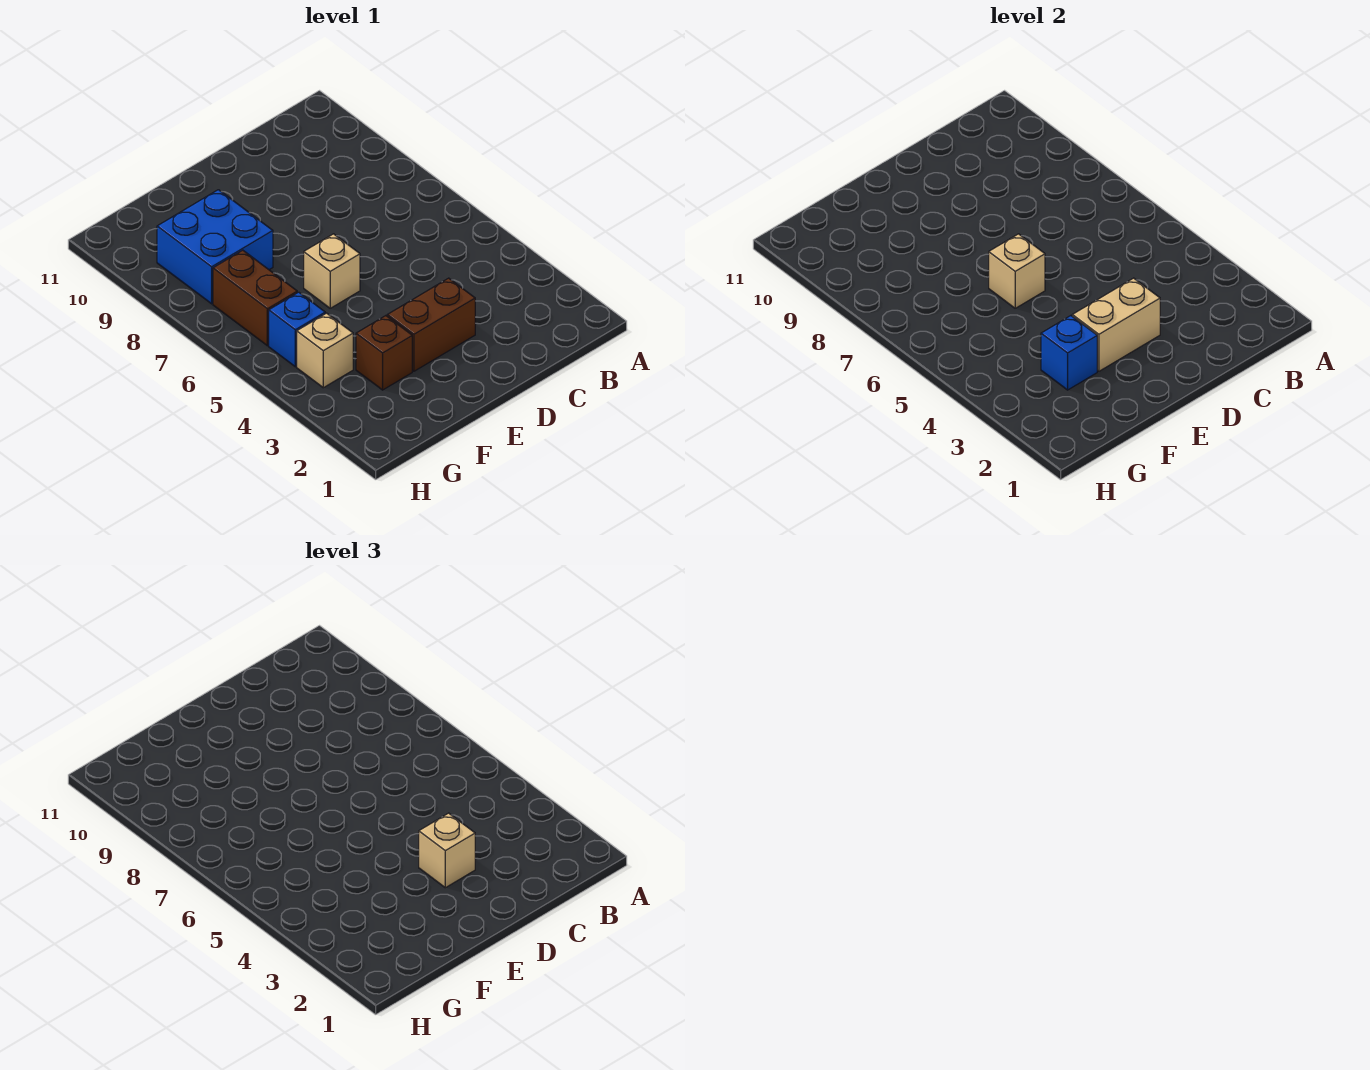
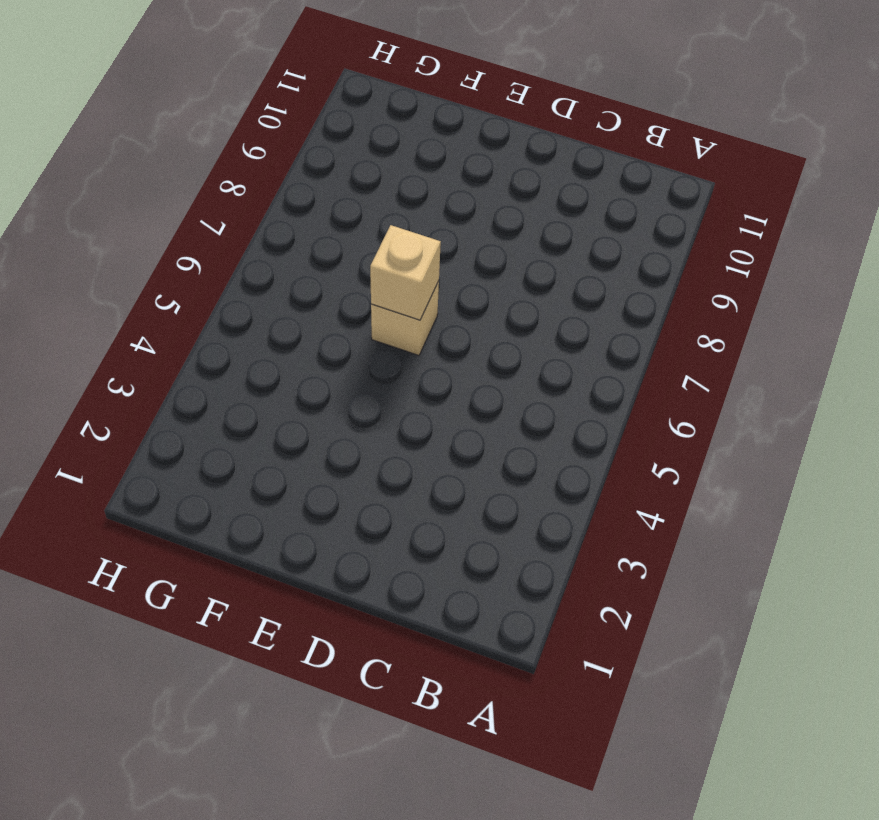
none -> brown brick D3:E3 level 1
none -> brown brick F3 level 1

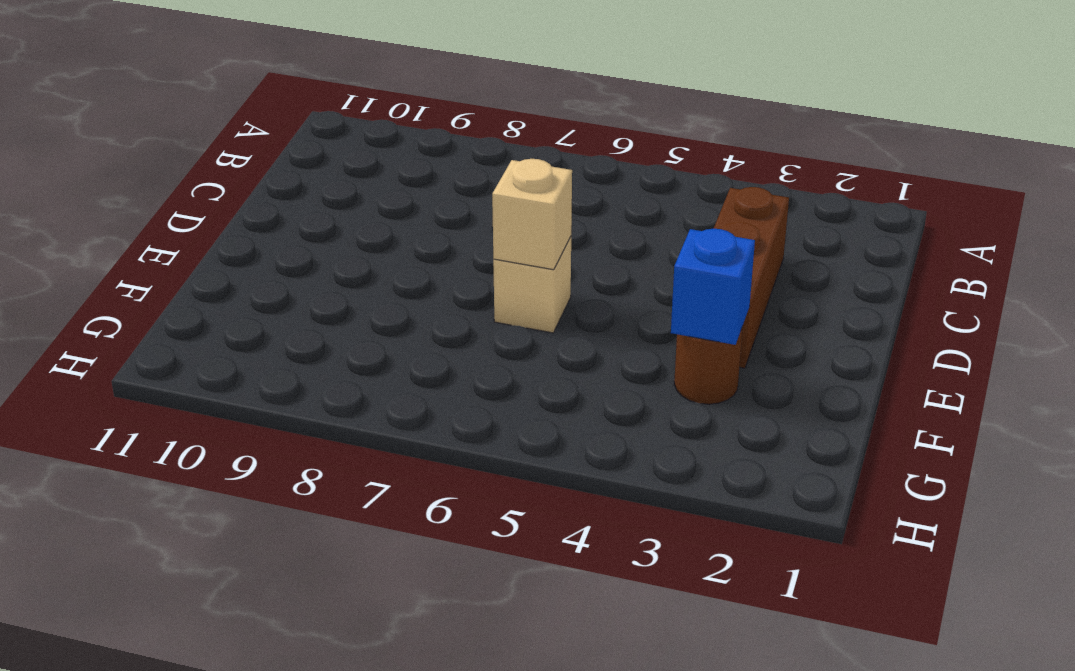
brown brick C3:E3 level 1 -> brown brick D3:E3 level 1
brown round brick F3 level 1 -> brown brick F3 level 1
none -> blue brick F8:G9 level 1
none -> tan brick G4 level 1

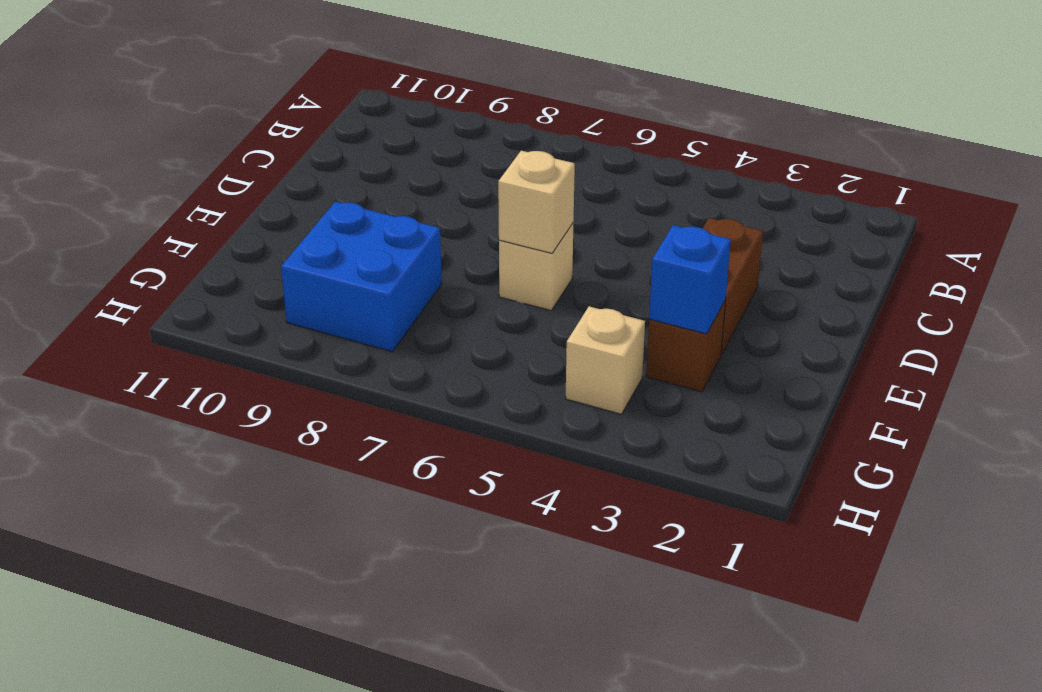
none -> blue brick G5 level 1
none -> brown brick G6:G7 level 1

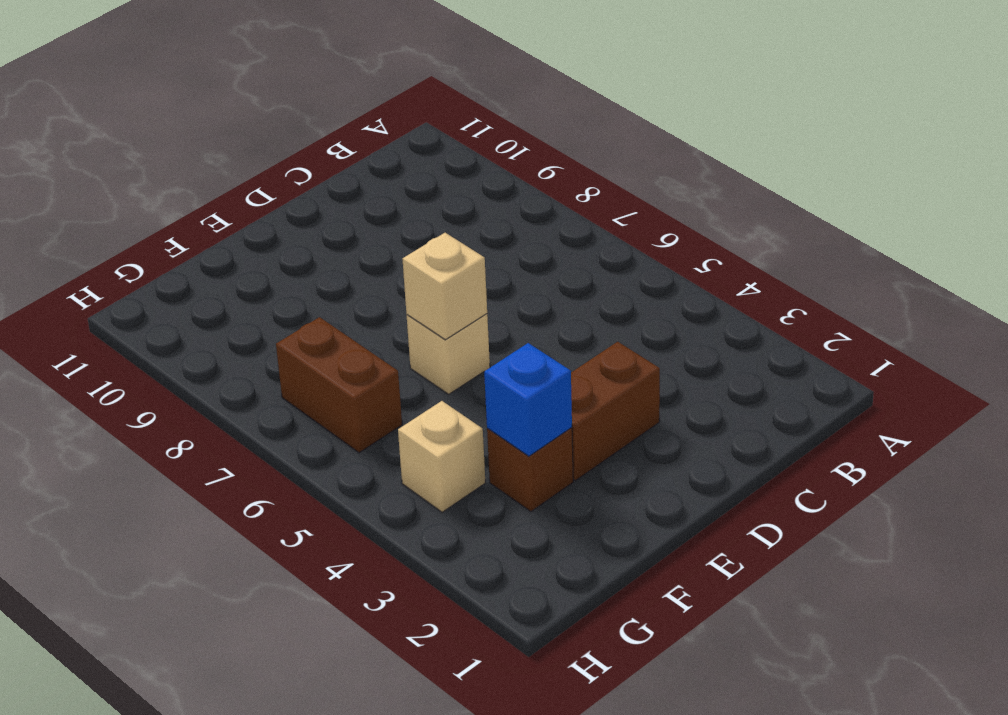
none -> blue brick F8:G9 level 1
none -> blue brick G5 level 1

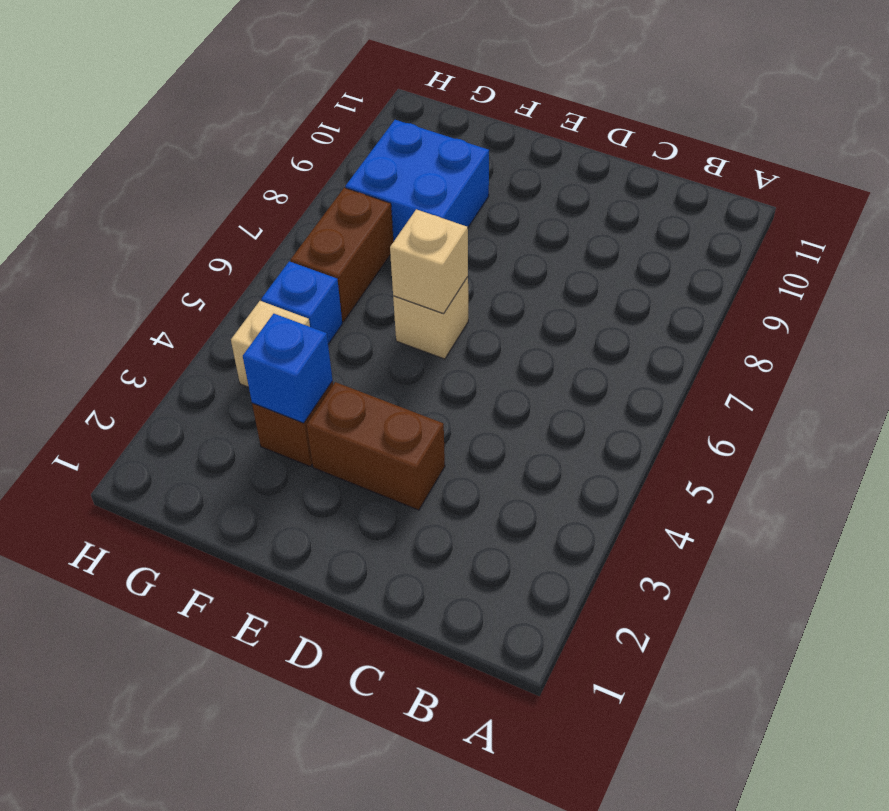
none -> tan brick D3:E3 level 2
none -> tan brick D3 level 3

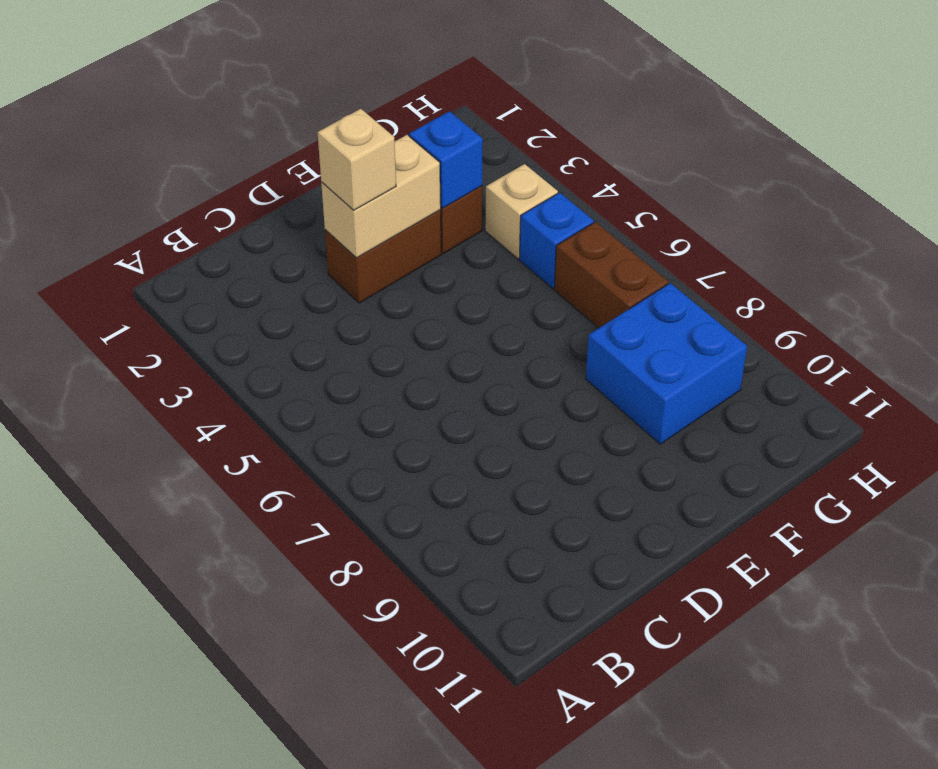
none -> tan brick E6 level 1
none -> tan brick E6 level 2

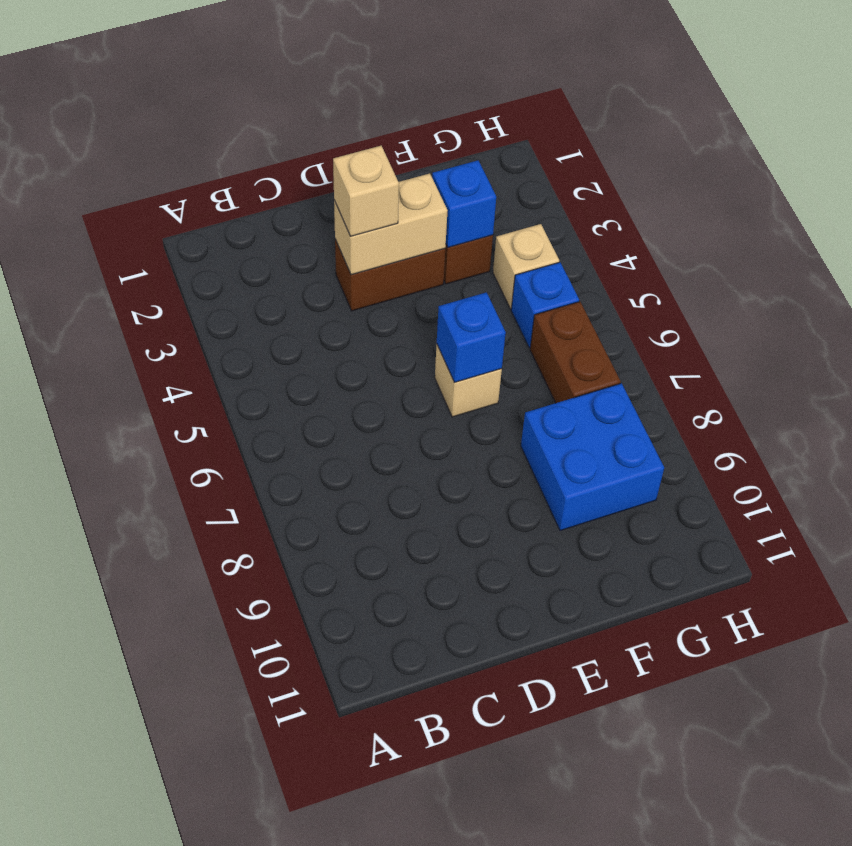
blue brick E6 level 2 -> tan brick E6 level 2

